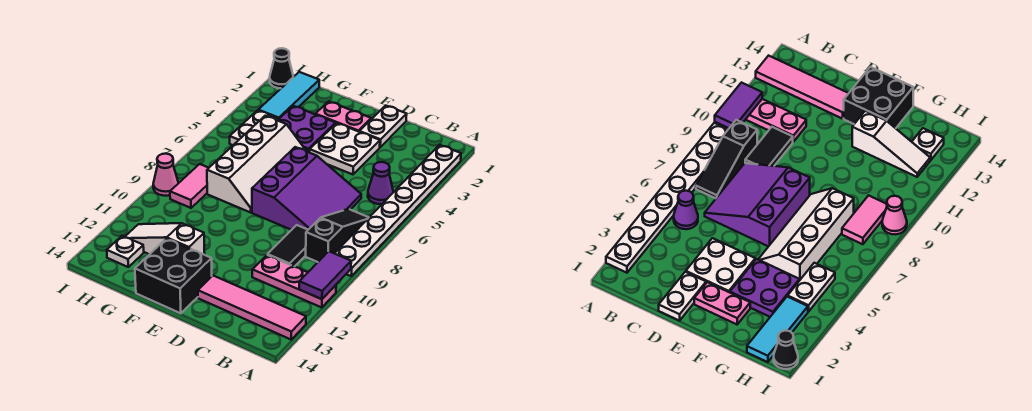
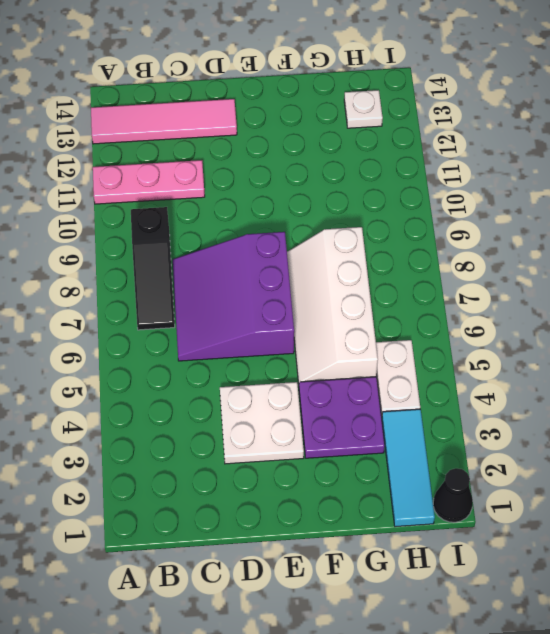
none -> white plate A2:A9 level 1
none -> purple cone B5 level 1
none -> black tile C9:C10 level 1

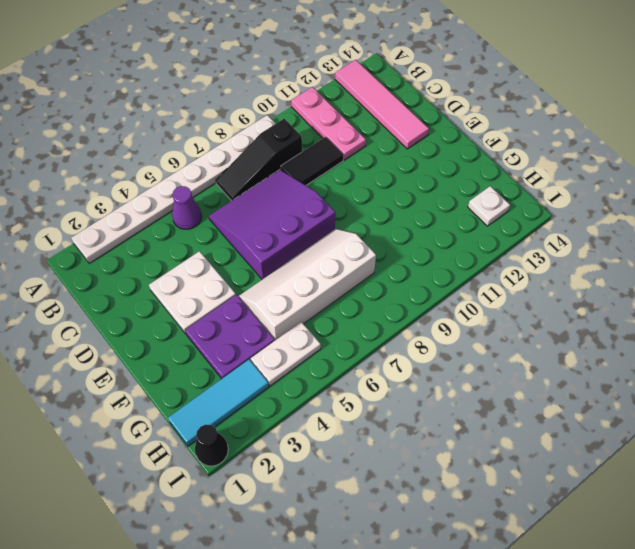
none -> white plate D1:D2 level 1
none -> pink plate E2:F2 level 1
none -> black brick E13:F14 level 1

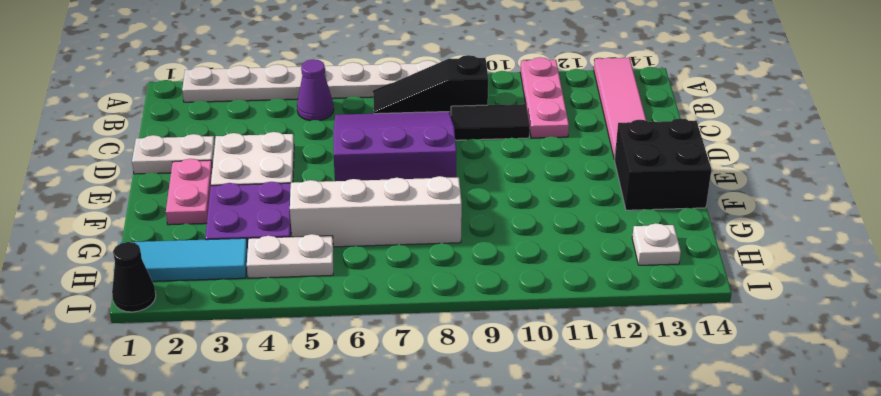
none -> white slope F12:H12 level 1 top F
none -> pink tile H8:H9 level 1
none -> pink cone I9 level 1

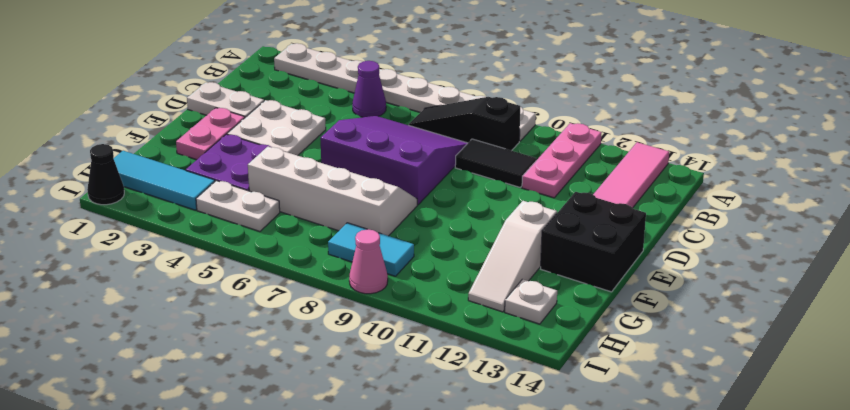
cyan tile H8:H9 level 1 -> pink tile H8:H9 level 1
none -> purple tile A10:A11 level 2

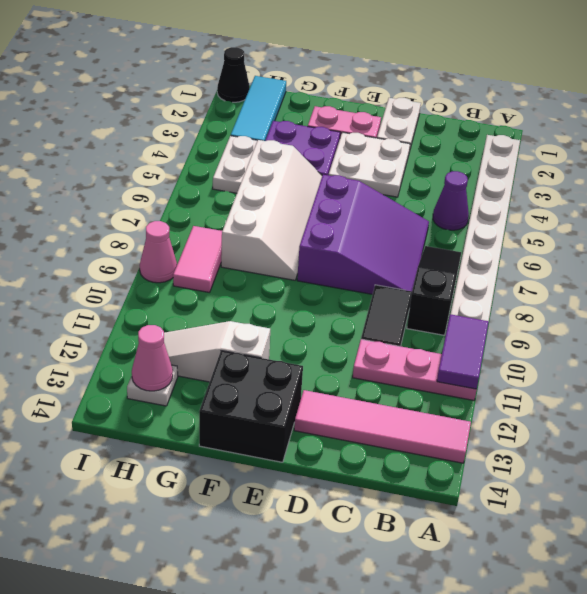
pink cone H13 level 2 -> none

